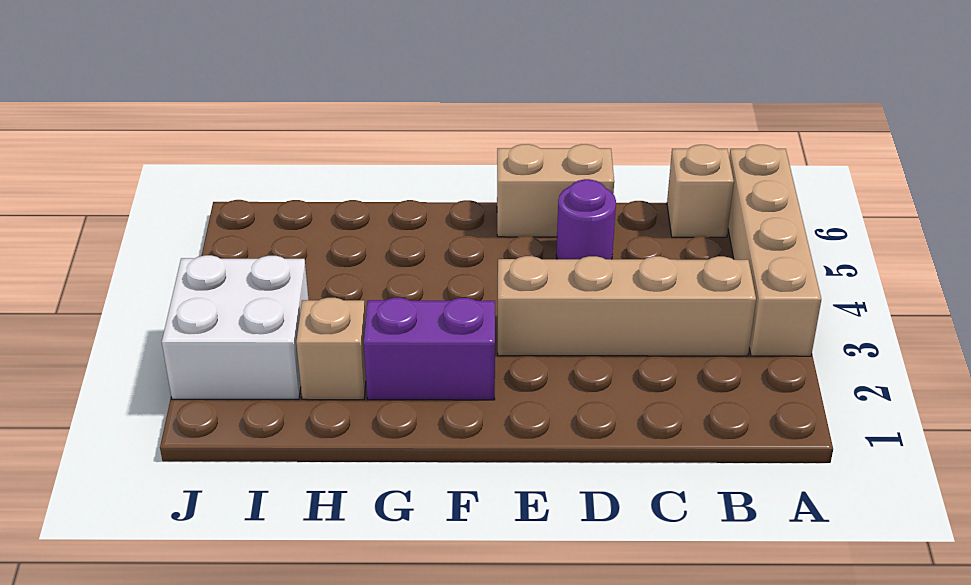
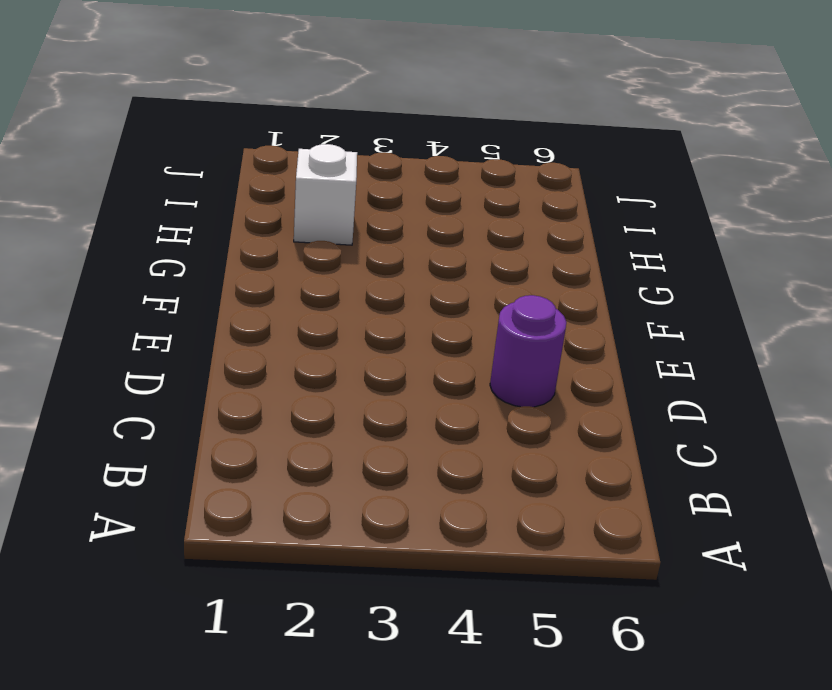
white brick H2 level 1 -> tan brick H2 level 1
none -> tan brick A3:A6 level 1
none -> tan brick B3:E3 level 1

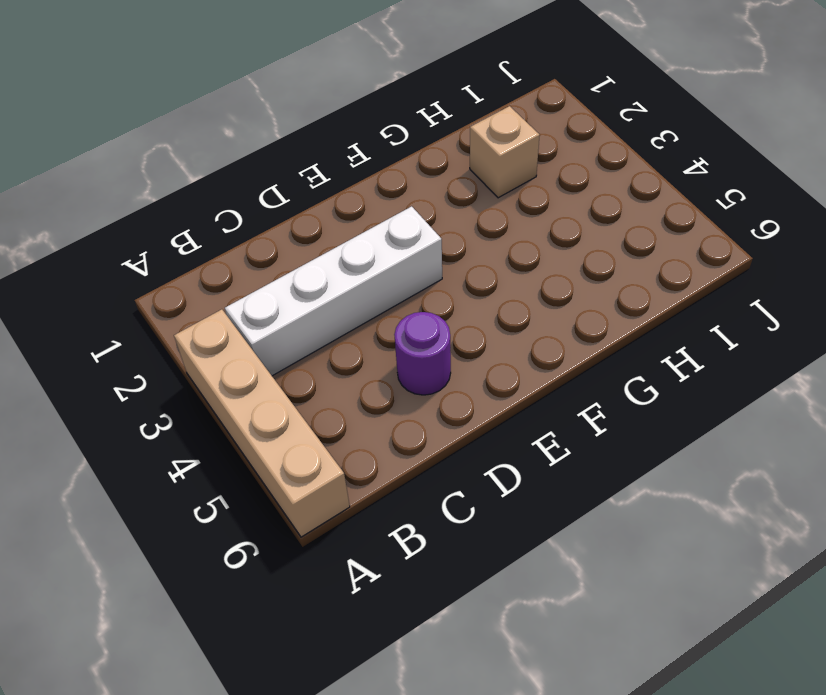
white brick B3:E3 level 1 -> tan brick B3:E3 level 1
none -> tan brick B6 level 1
none -> tan brick D6:E6 level 1

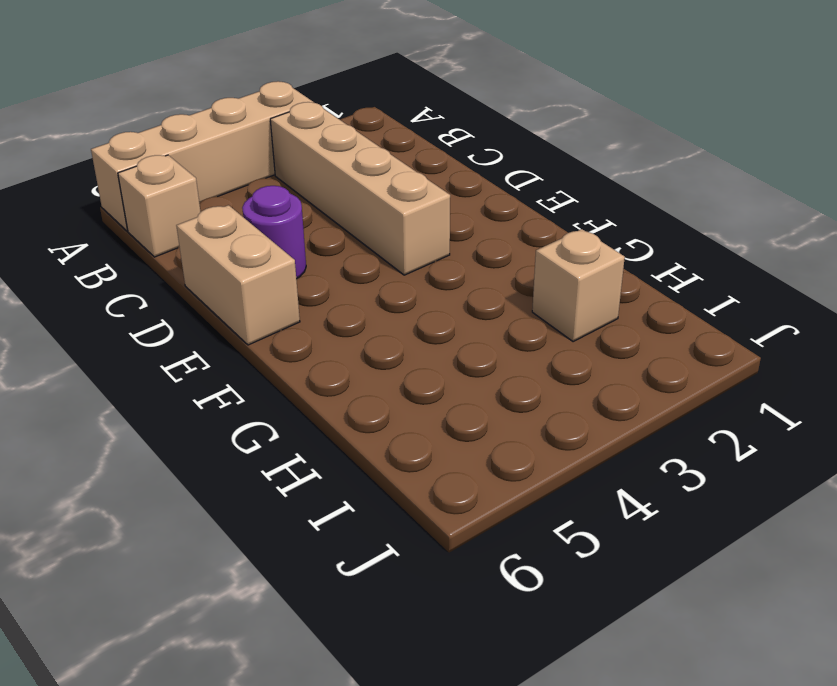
none -> purple brick F2:G2 level 1
none -> white brick I2:J3 level 1

